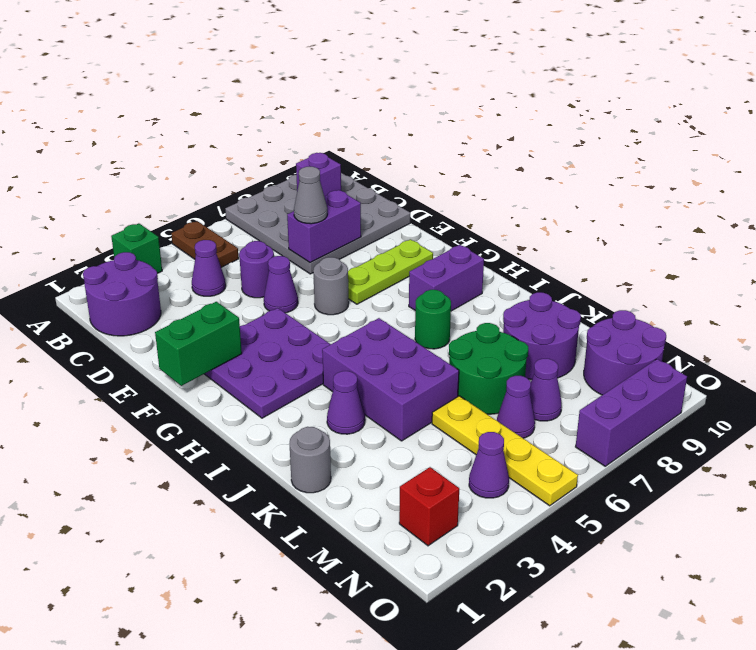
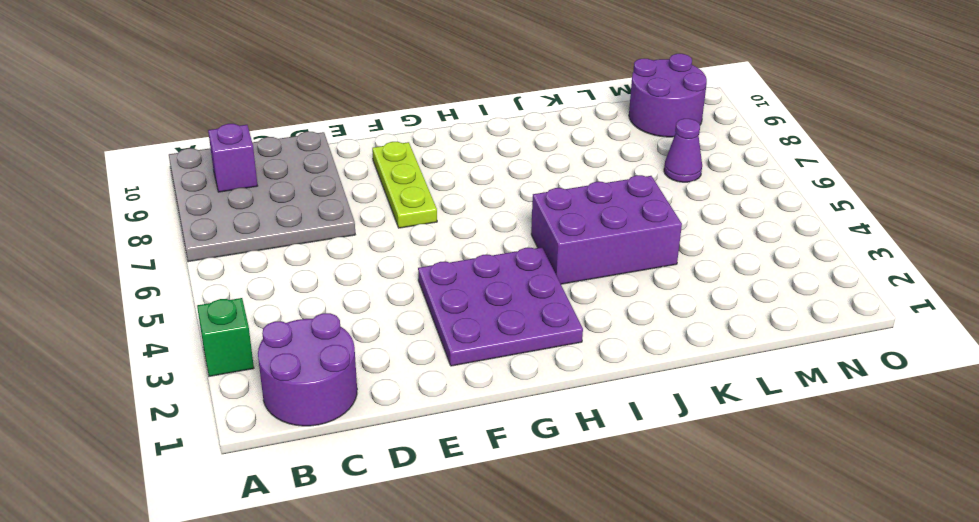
none -> brown plate A5:B5 level 1
none -> purple cone C4 level 1
none -> purple round brick D5 level 1

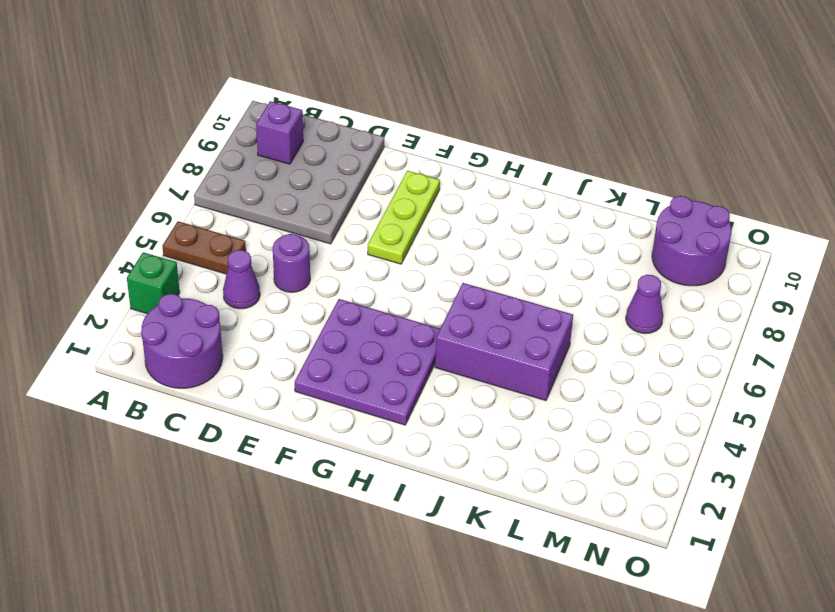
none -> purple cone E5 level 1
none -> grey round brick F6 level 1
none -> purple brick H8:H9 level 1

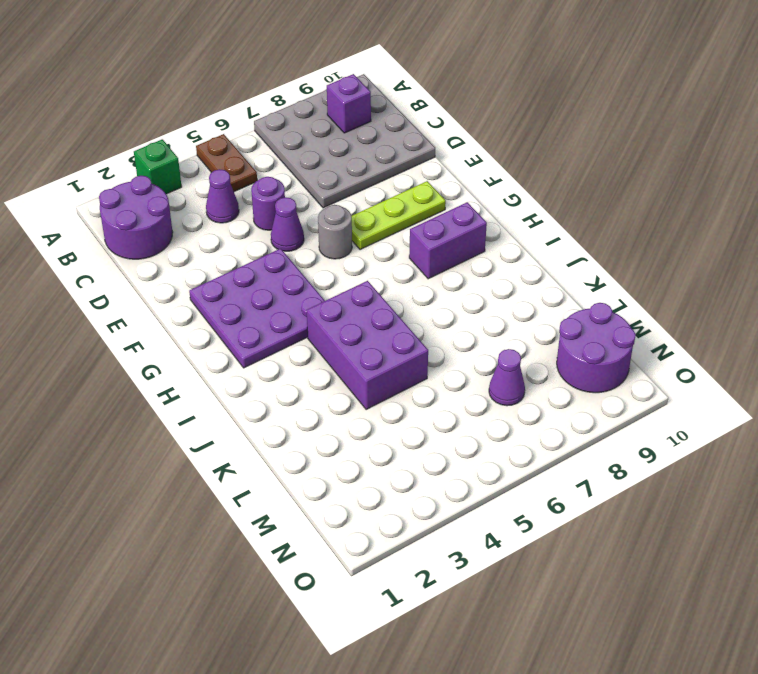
none -> green round brick I7 level 1
none -> purple cone J3 level 1
none -> grey round brick K1 level 1

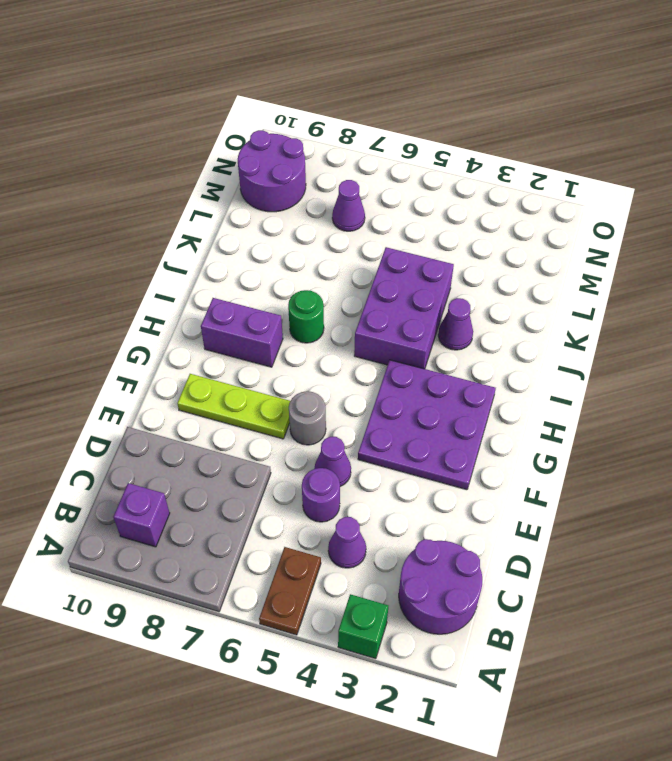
none -> grey round brick K1 level 1
none -> green round brick K6:L7 level 1
none -> purple round brick K8:L9 level 1

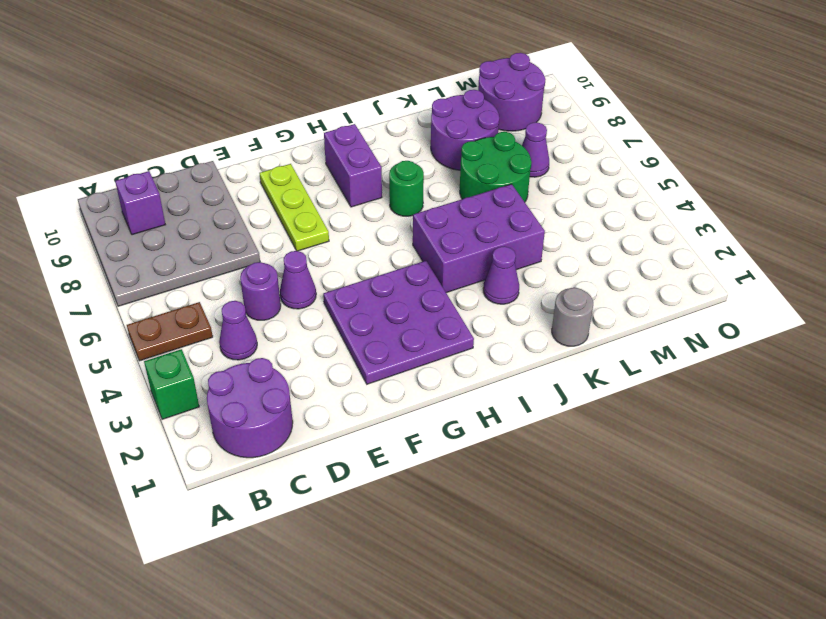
none -> grey round brick F6 level 1
none -> yellow plate L5:O5 level 1
none -> purple cone M6 level 1

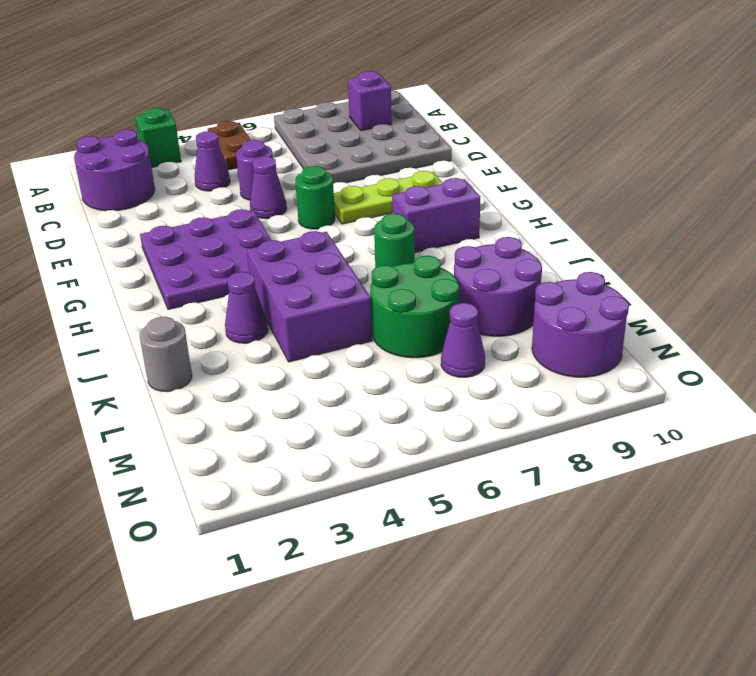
green round brick F6 level 1 -> grey round brick F6 level 1
none -> yellow plate L5:O5 level 1
none -> purple cone M6 level 1
none -> red brick N2 level 1

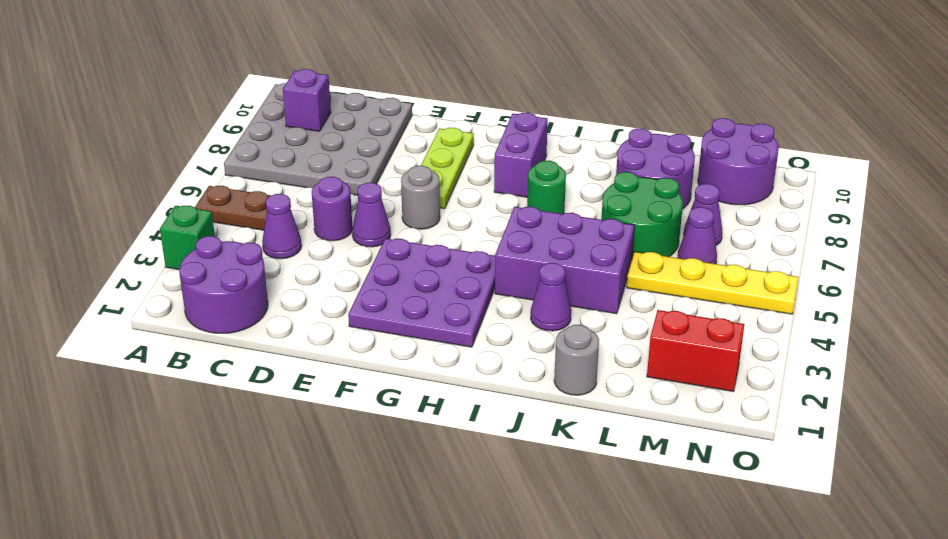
red brick M2:N2 level 1 -> red brick N2 level 1
none -> purple cone N4 level 1
none -> purple brick O7:O9 level 1
none -> purple brick D7:D8 level 2

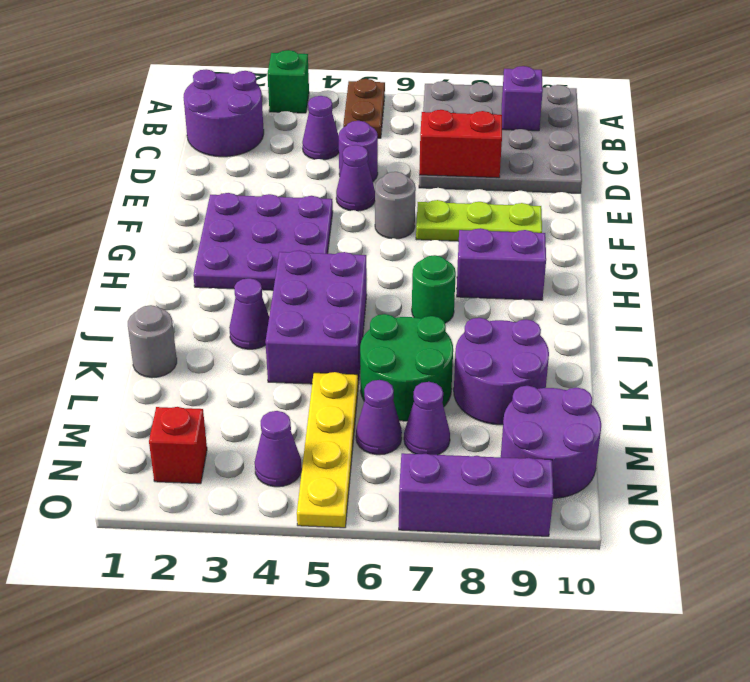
red brick D7:D8 level 2 -> purple brick D7:D8 level 2
none -> green brick F1:F2 level 2
none -> grey cone D7 level 3

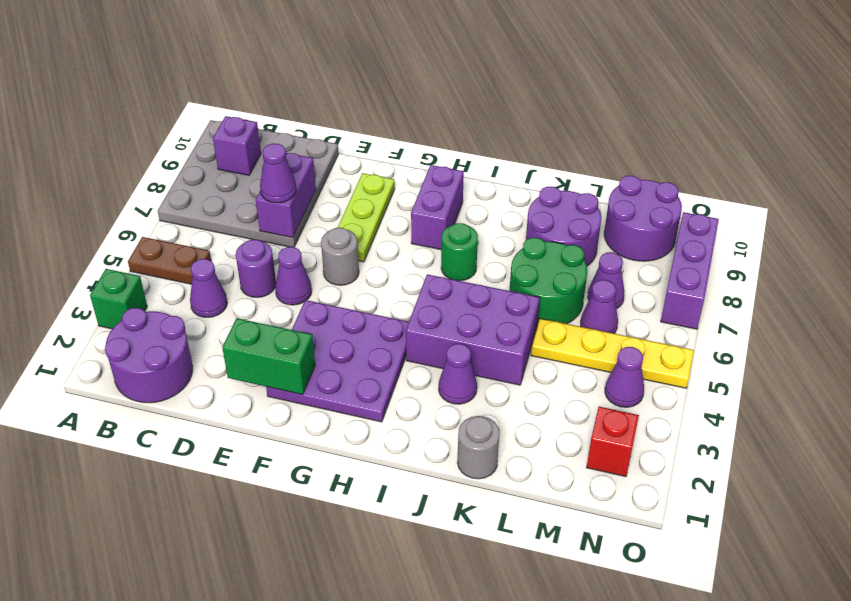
purple cone D7 level 3 -> grey cone D7 level 3
green brick E2:F2 level 2 -> green brick F1:F2 level 2

